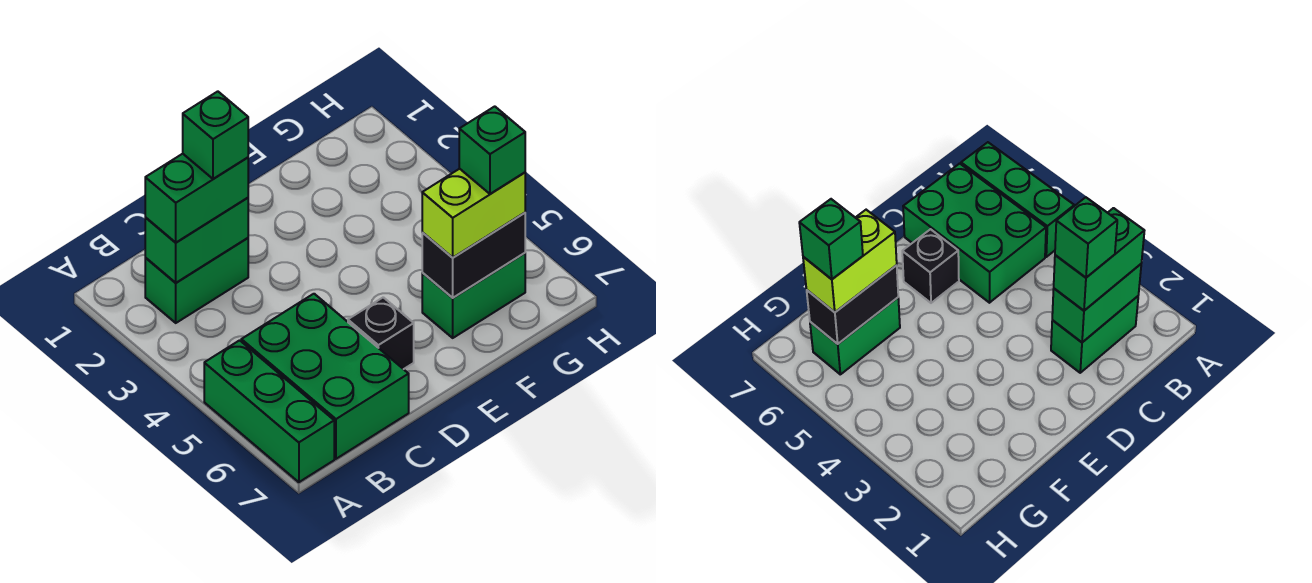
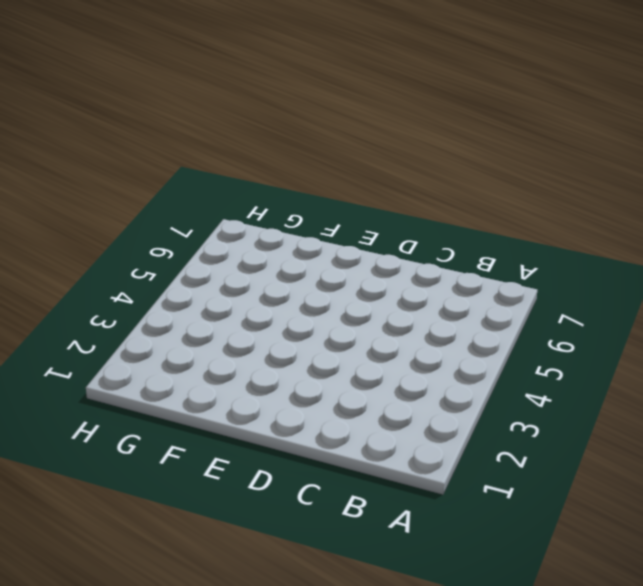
none -> green brick A5:A7 level 1
none -> green brick B2:C2 level 1

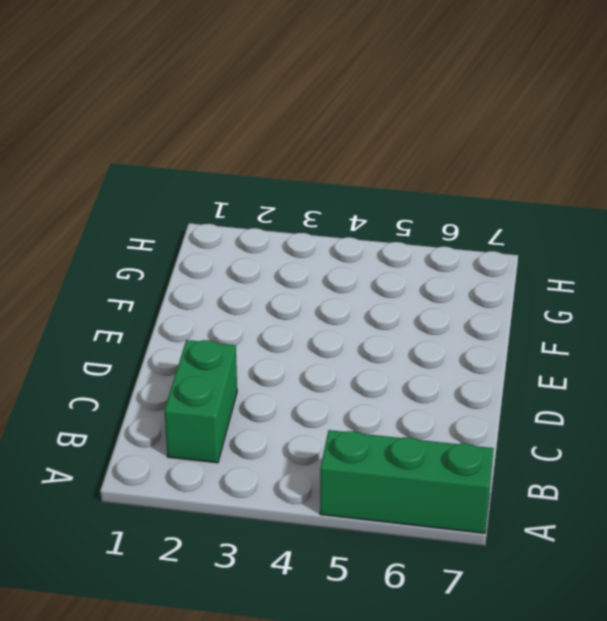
none -> green brick B5:C7 level 1
none -> black brick D6 level 1

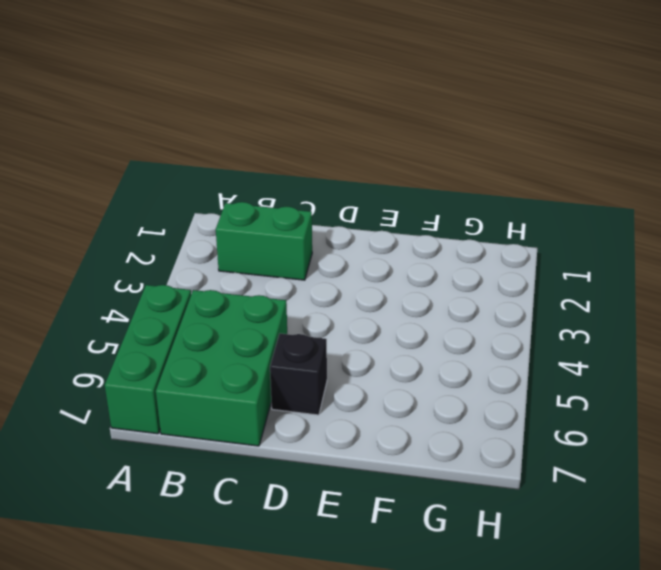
none -> green brick F6:G6 level 1
none -> green brick B2:C2 level 2

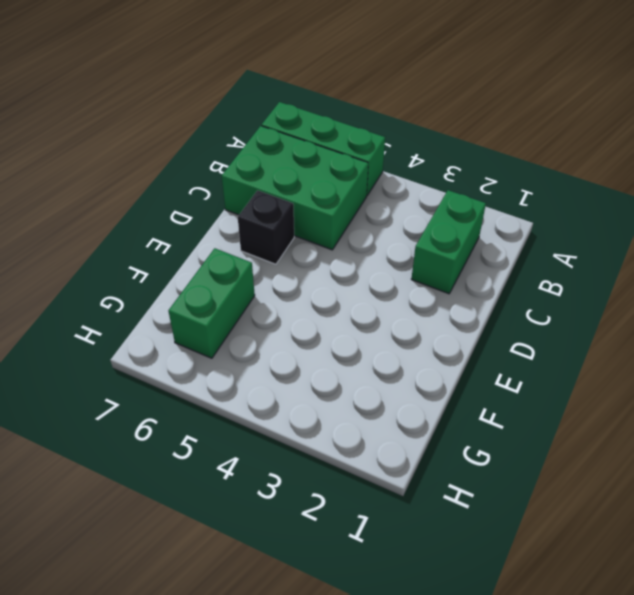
none -> green brick B2:C2 level 2
none -> black brick F6:G6 level 2

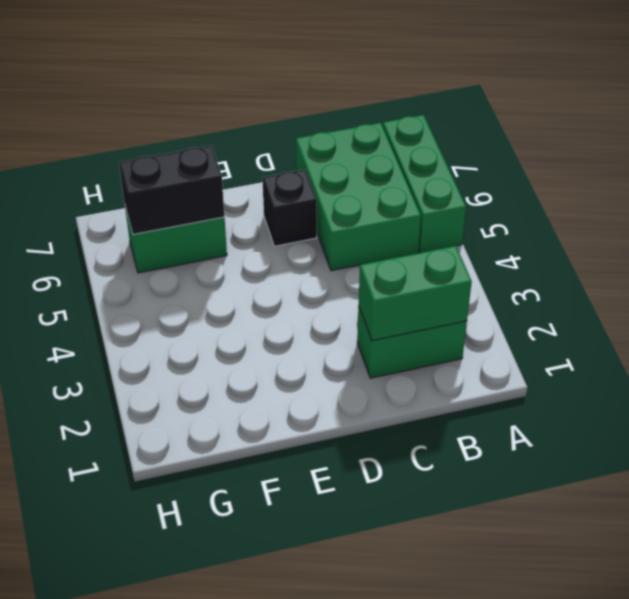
none -> green brick B2:C2 level 3
none -> lime brick F6:G6 level 3

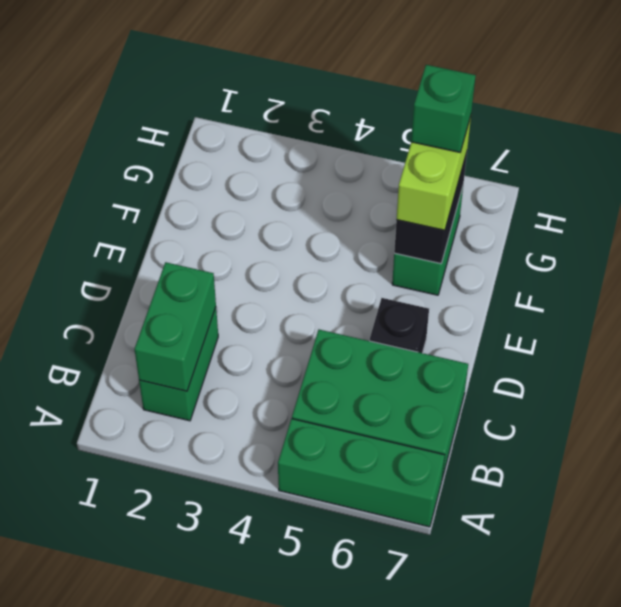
none -> green brick B2:C2 level 3
none -> green brick C2 level 4

